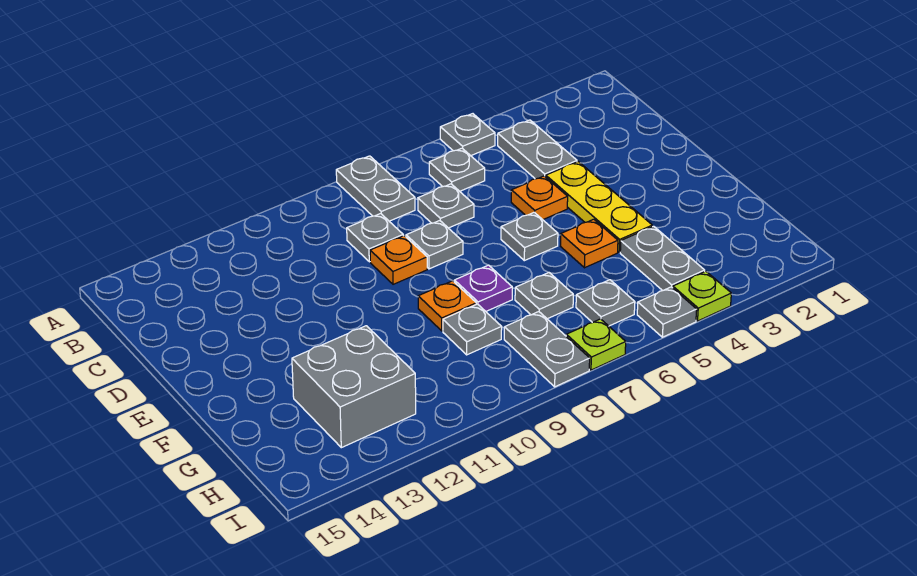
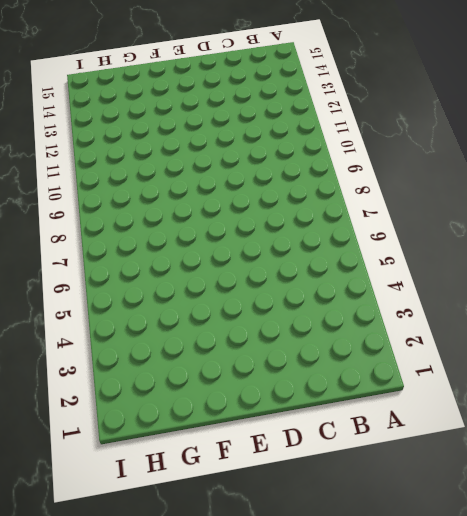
none -> grey plate A5 level 1
none -> grey plate A8:B8 level 1
none -> grey plate B4:C4 level 1

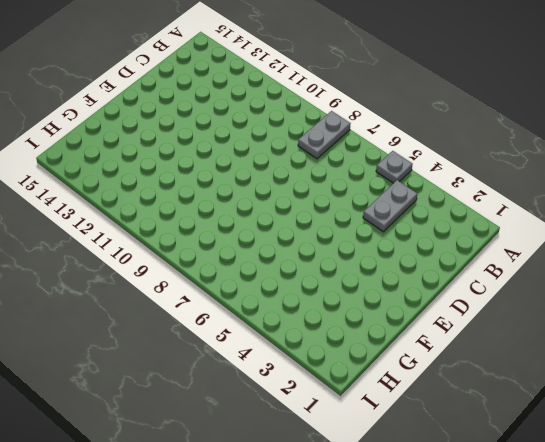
none -> grey plate B6 level 1
none -> grey plate C7 level 1
none -> grey plate C9 level 1

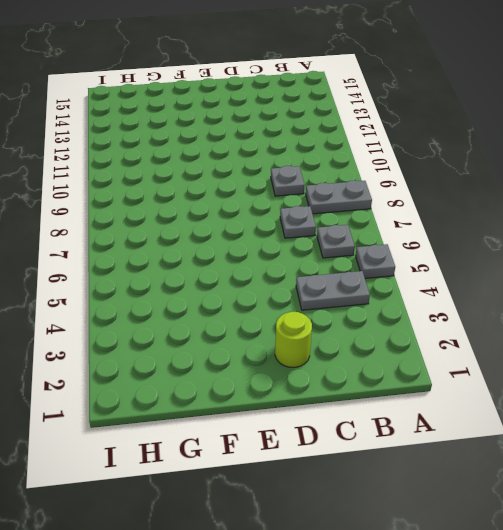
lime round brick D2 level 1 -> none
none -> yellow plate D4:F4 level 1
none -> orange plate D5 level 1
none -> grey plate D8 level 1

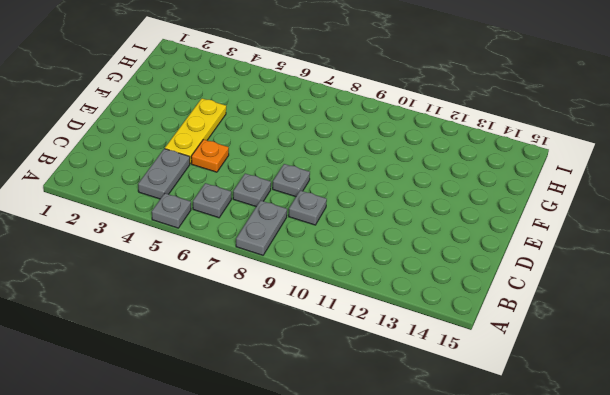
none -> orange plate D9 level 1
none -> grey plate E6 level 1
none -> orange plate F5 level 1

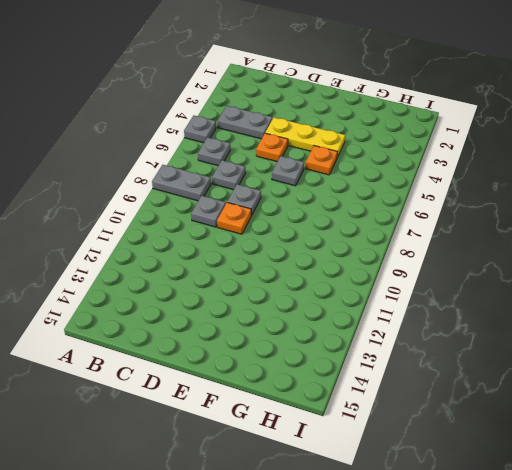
none -> purple plate F8 level 1
none -> orange plate F9 level 1
none -> grey plate G4:H4 level 1

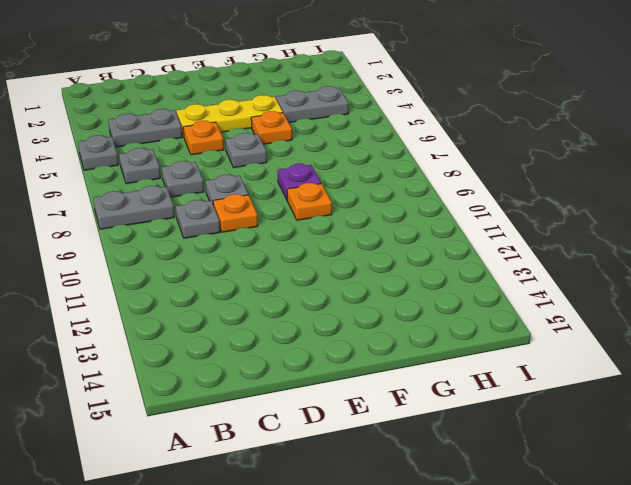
none -> grey plate G7 level 1
none -> grey plate G9 level 1
none -> grey brick G12:H13 level 1

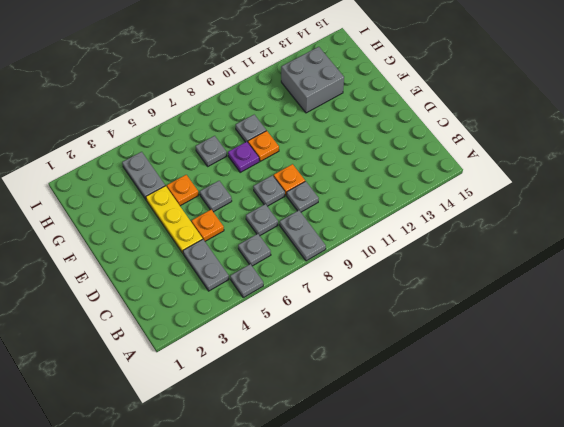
none -> grey plate H6 level 1
none -> grey plate H8:I8 level 1
none -> lime plate I4 level 1

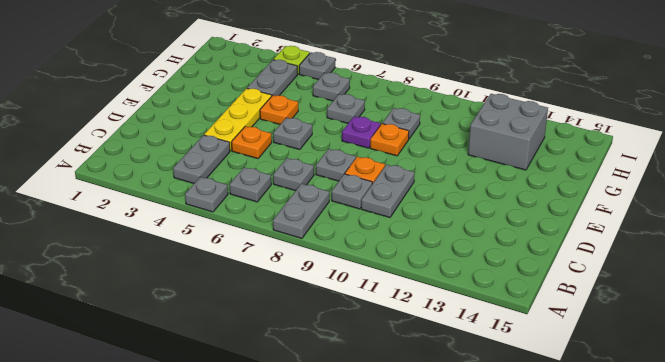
grey plate C10:D10 level 1 -> grey plate H8:I8 level 1
none -> lime plate I7 level 1

